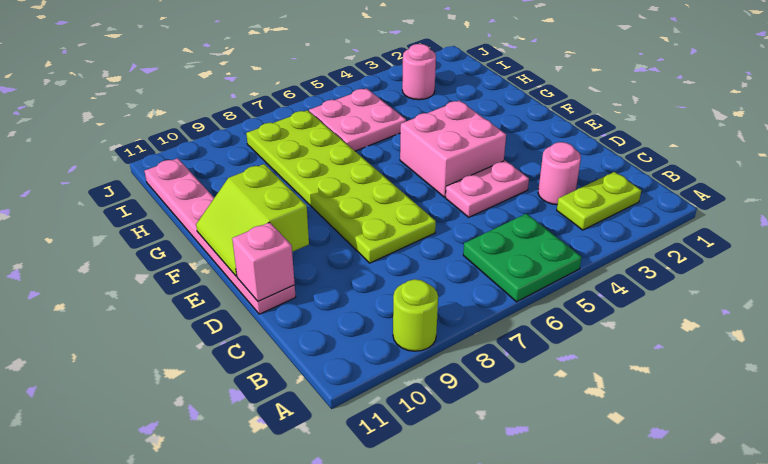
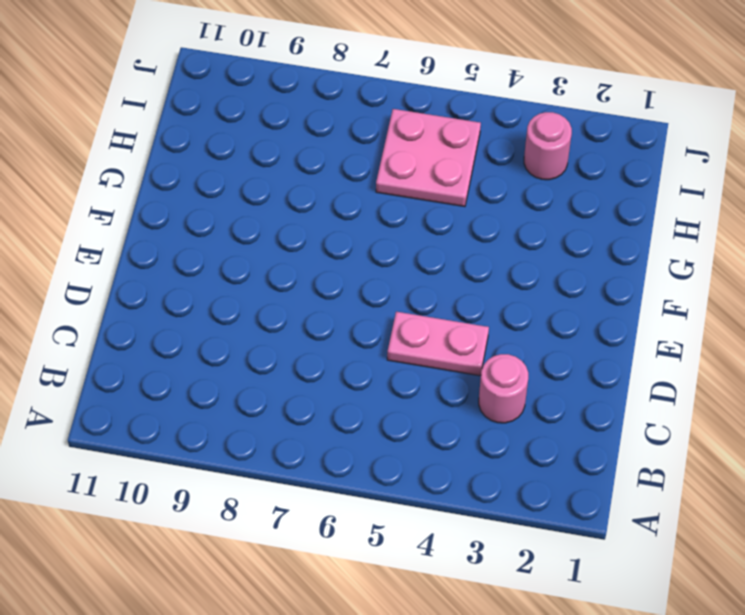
none -> green plate A5:B6 level 1
none -> lime round brick A9 level 1
none -> lime plate B2:B3 level 1

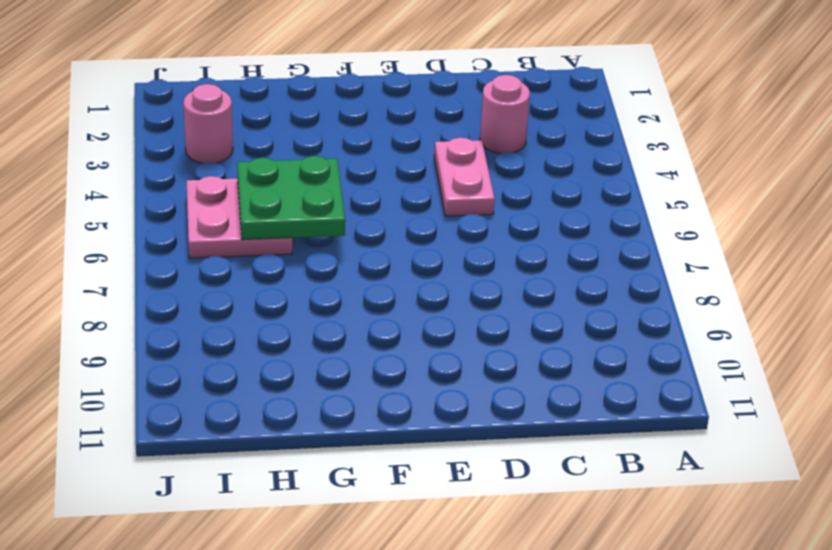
green plate G5:H6 level 2 -> green plate A5:B6 level 1
none -> lime round brick A9 level 1
none -> lime plate B2:B3 level 1
none -> lime plate D7:I8 level 1

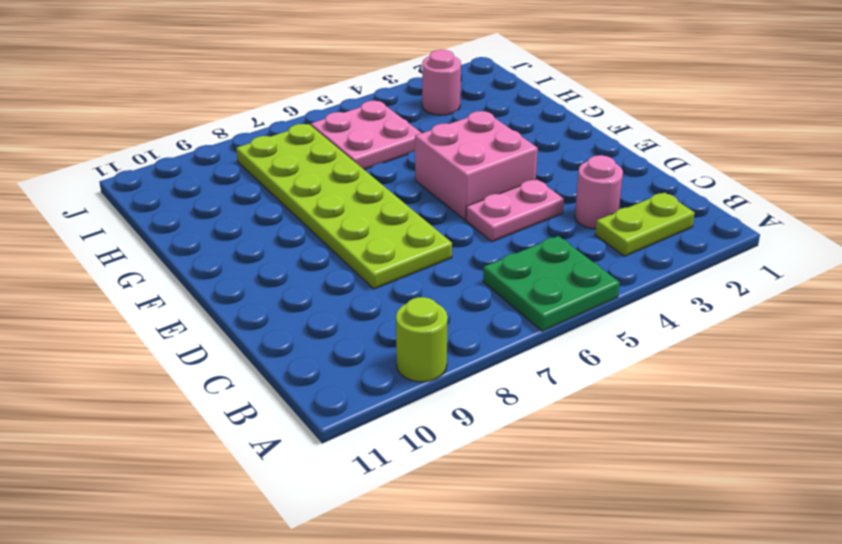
none -> pink plate D11:I11 level 1
none -> pink brick D11 level 2
none -> lime slope E10:F11 level 2 top 10

